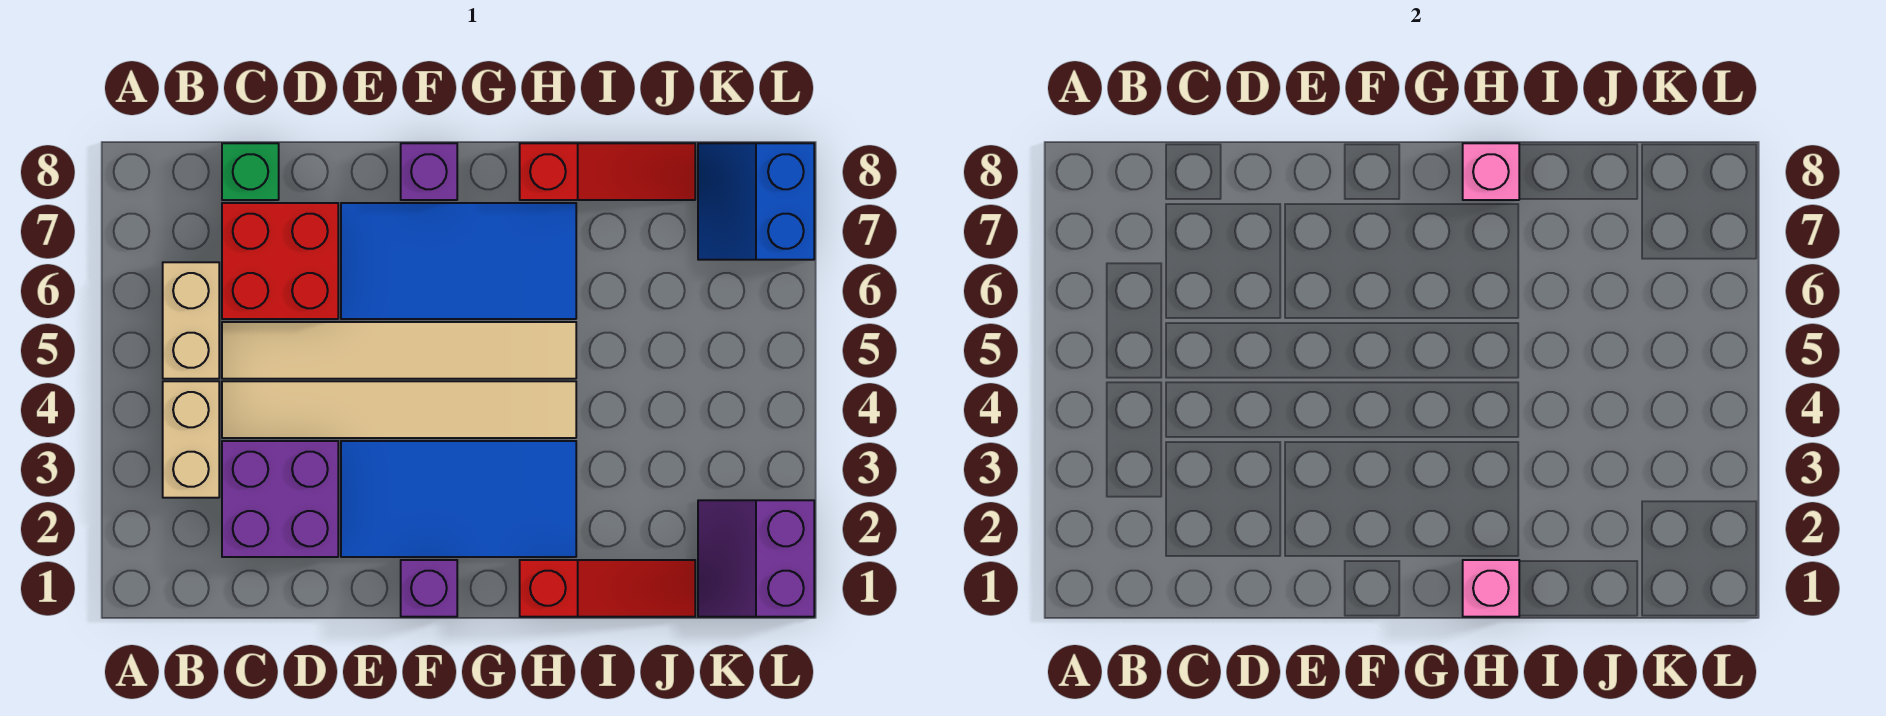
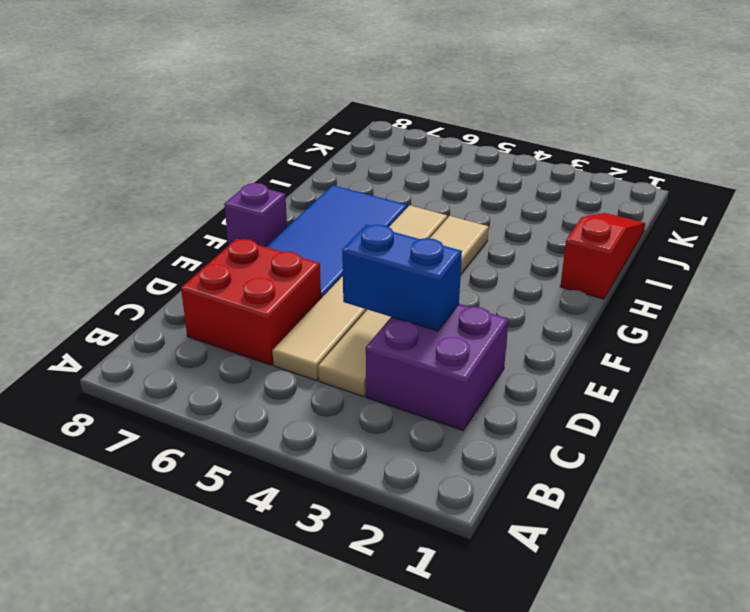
blue brick D3:D4 level 2 -> none
none -> tan brick B3:B4 level 1
none -> tan brick B5:B6 level 1
none -> green brick C8 level 1

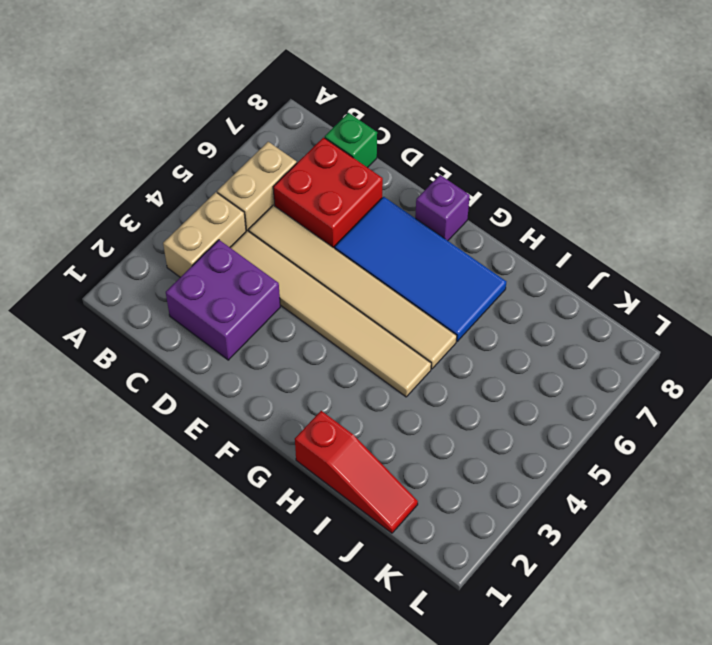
none -> blue tile E2:H3 level 1
none -> purple brick F1 level 1
none -> red slope H8:J8 level 1 top H

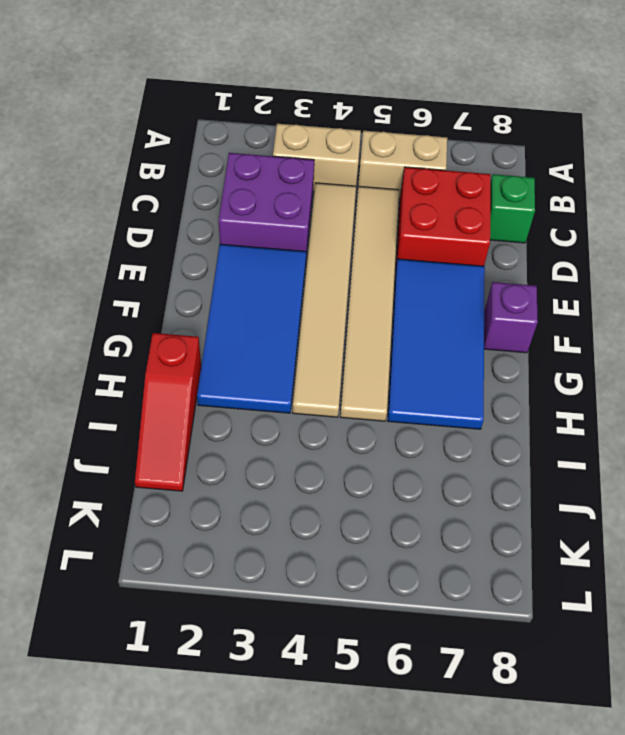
none -> purple brick F1 level 1
none -> red slope H8:J8 level 1 top H
none -> purple slope K1:L2 level 1 top L

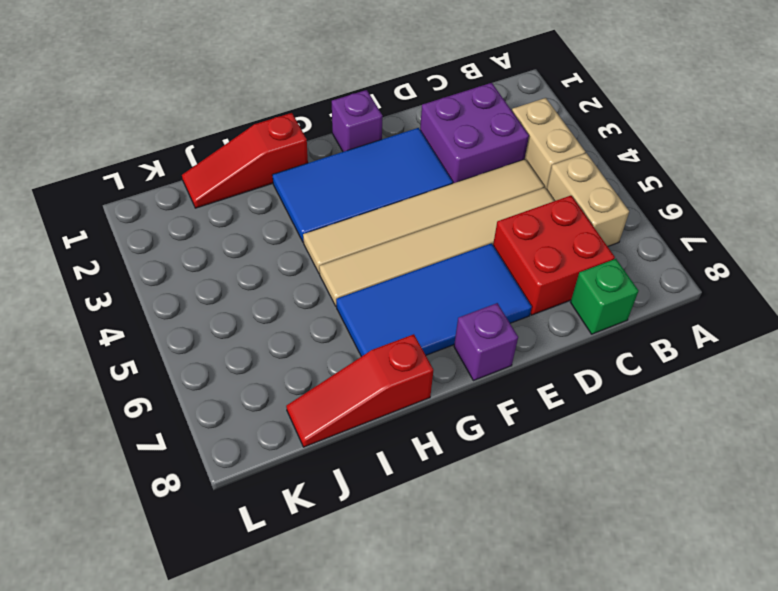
none -> purple slope K1:L2 level 1 top L
none -> blue slope K7:L8 level 1 top L
none -> pink brick H1 level 2

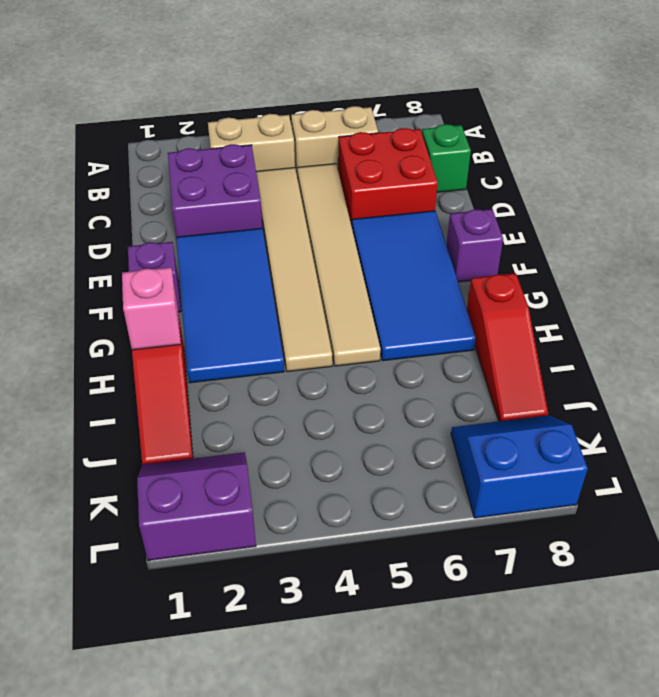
none -> pink brick H8 level 2

